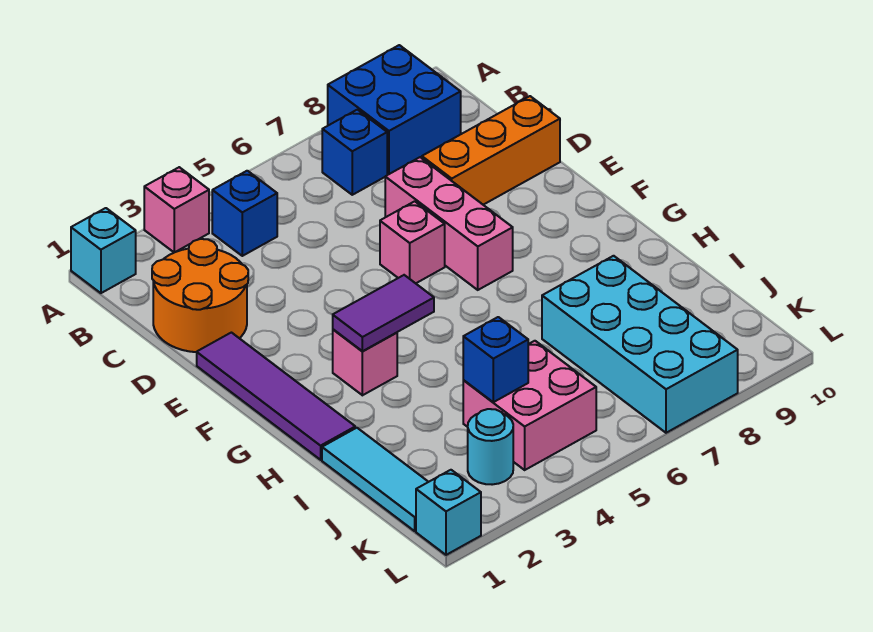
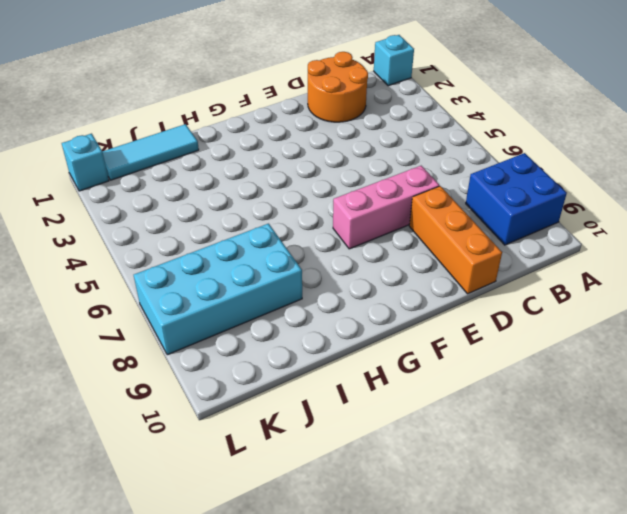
none -> pink brick A3 level 1
none -> blue brick B4 level 1
none -> blue brick B7 level 1

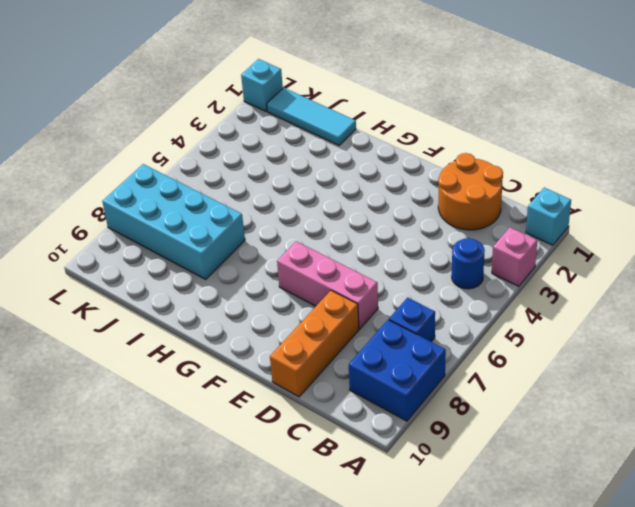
blue round brick B4 level 1 -> blue brick B4 level 1
none -> purple tile E1:H1 level 1
none -> pink brick E6 level 1
none -> pink brick G3 level 1

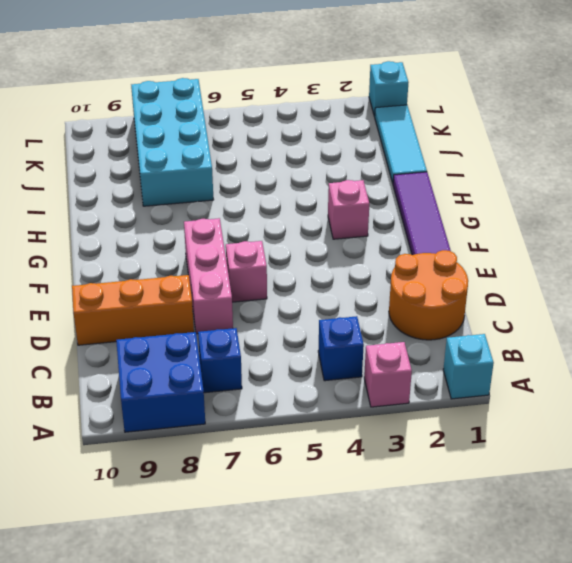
none -> pink brick J4:K5 level 1
none -> cyan round brick K3 level 1
none -> purple tile G3:G4 level 2

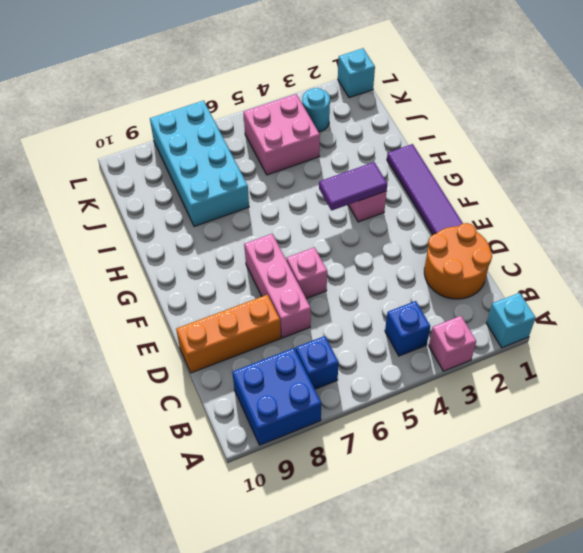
none -> cyan tile I1:K1 level 1
none -> blue brick J4 level 2

